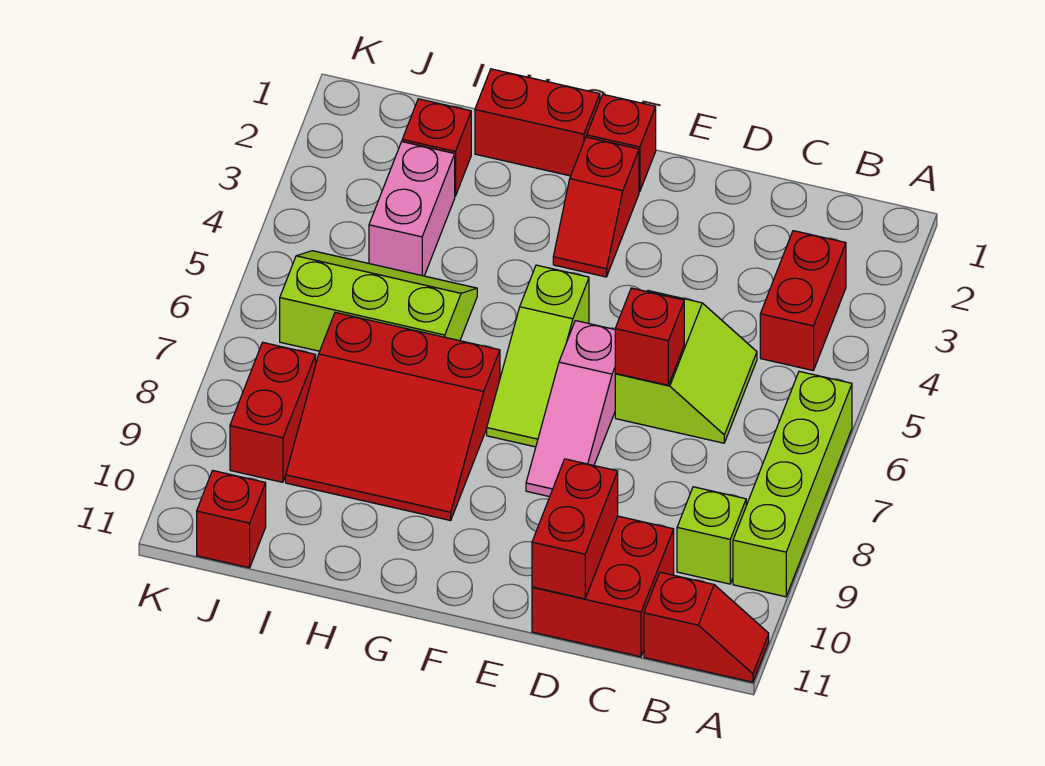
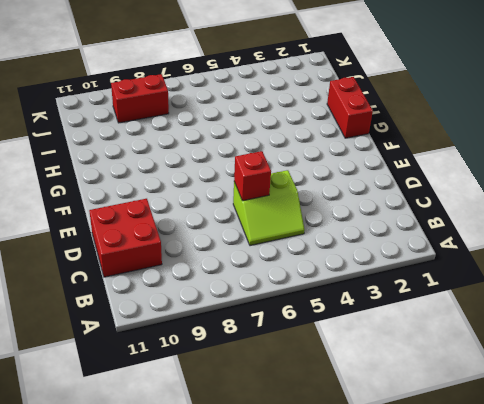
none -> lime brick A6:A9 level 1
none -> red slope A11:B11 level 1 top B
none -> red brick B3:B4 level 1

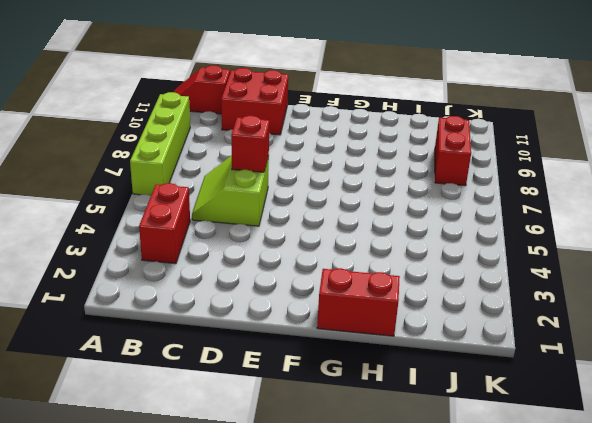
none -> lime brick B9 level 1
none -> pink slope E6:E8 level 1 top 6
none -> red brick F1 level 1

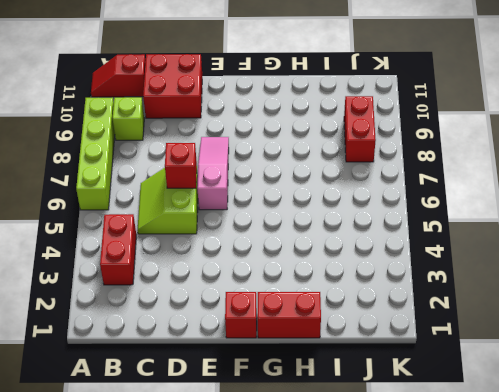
none -> red slope F2:F3 level 1 top 2
none -> lime slope F5:F7 level 1 top 5
none -> red slope G7:I9 level 1 top 7

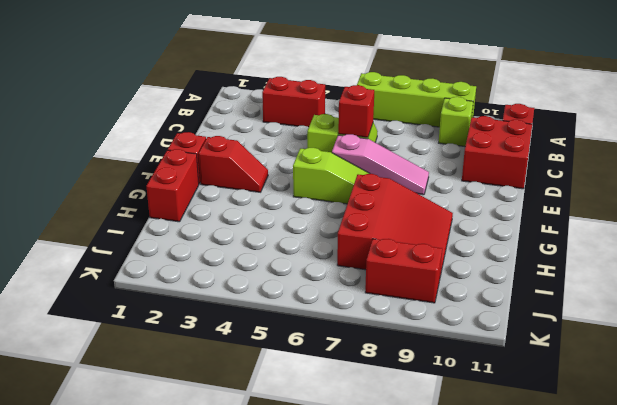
none -> lime slope H5:J6 level 1 top 6
none -> red brick I2 level 1
none -> pink brick I3:I4 level 1

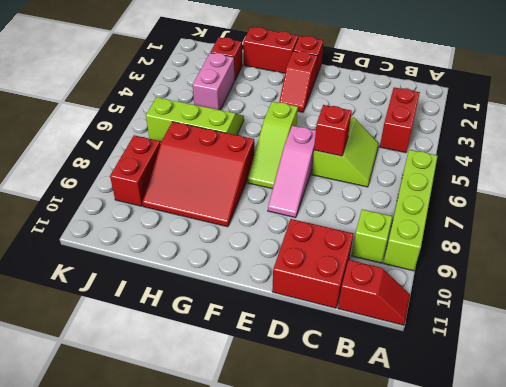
none -> red brick J11 level 1
none -> red brick D10:D11 level 2

